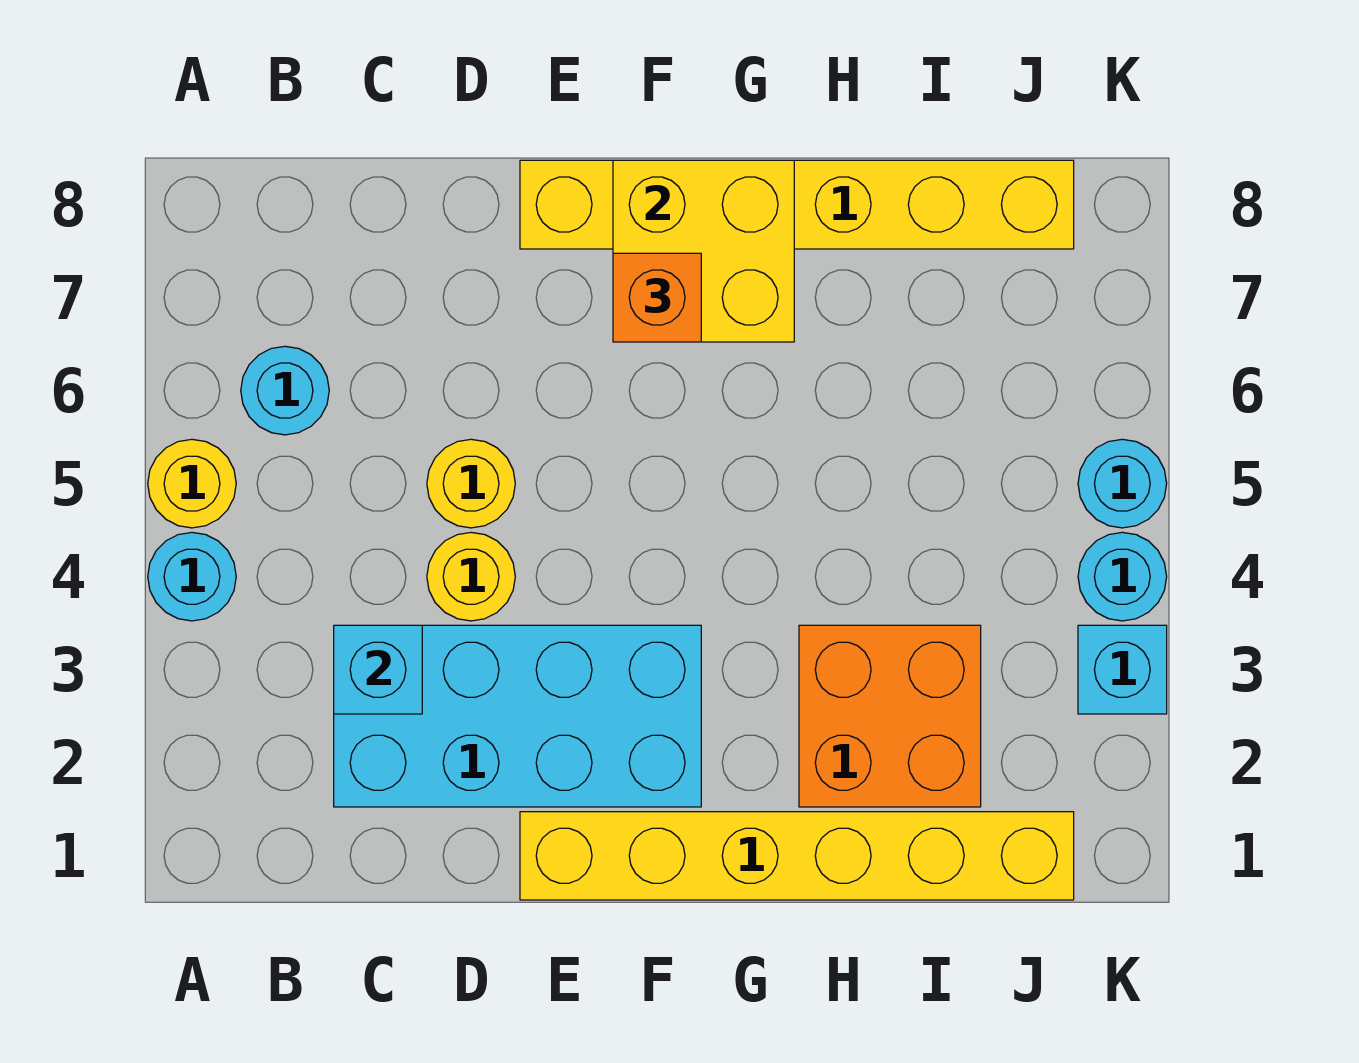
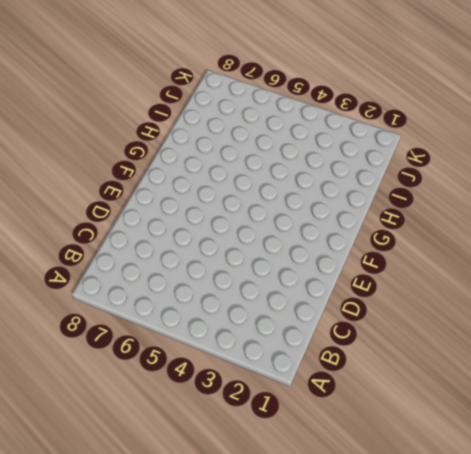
none -> cyan round brick A4 level 1
none -> yellow round brick A5 level 1
none -> cyan round brick B6 level 1

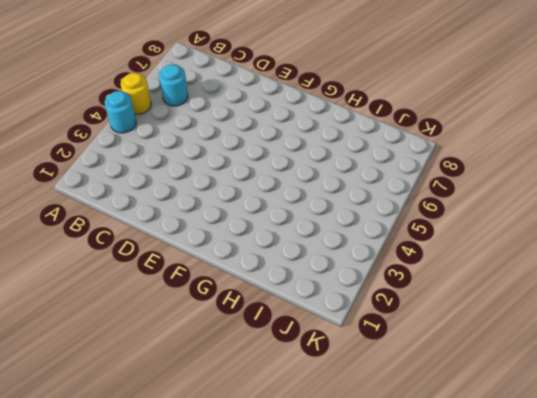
none -> cyan brick C2:F3 level 1
none -> yellow round brick D4 level 1
none -> yellow round brick D5 level 1

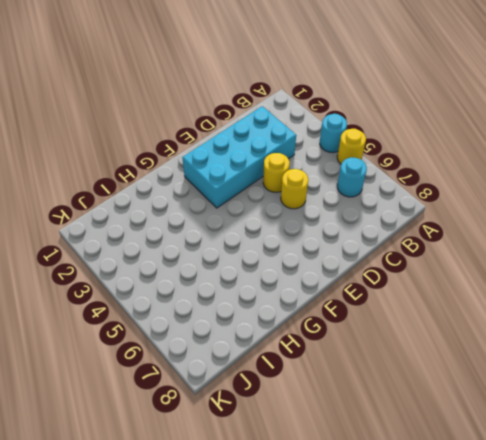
none -> yellow brick E1:J1 level 1
none -> yellow brick E8:J8 level 1
none -> orange brick H2:I3 level 1

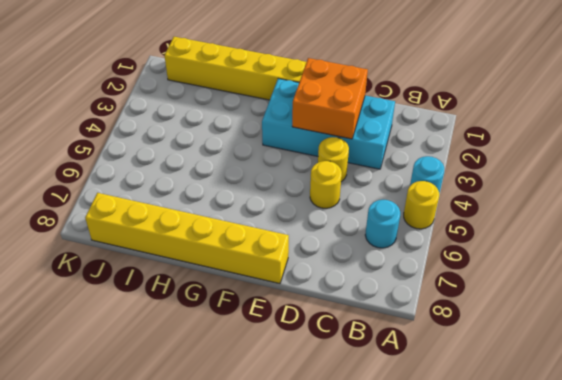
orange brick D2:E3 level 2 -> orange brick H2:I3 level 1
none -> cyan brick K3 level 1
none -> cyan round brick K4 level 1
none -> cyan round brick K5 level 1

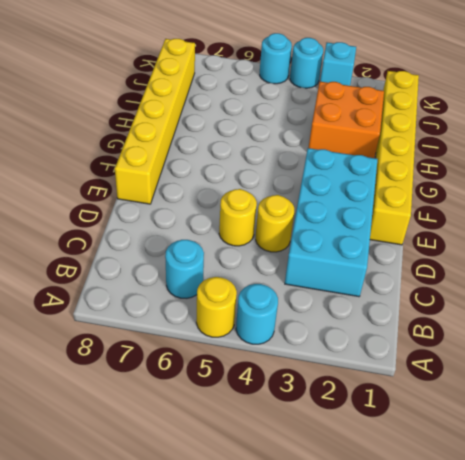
none -> cyan brick C3 level 2
none -> yellow brick F7:G8 level 2
none -> orange brick F7 level 3

